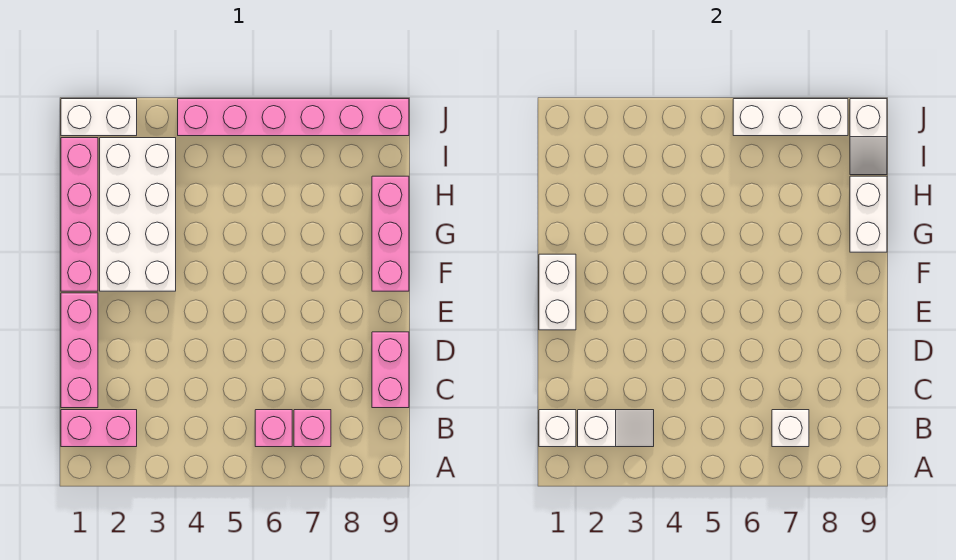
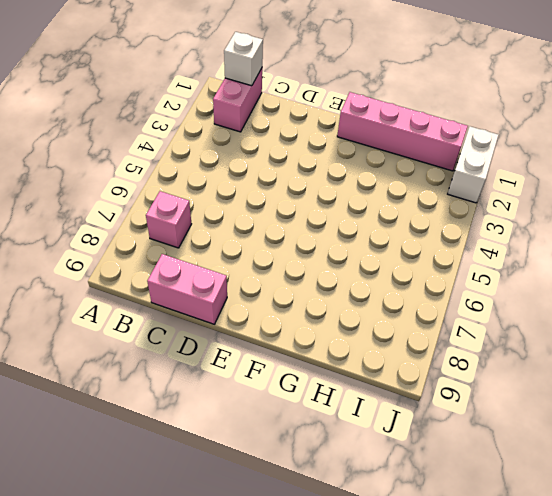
none -> pink brick B6 level 1
none -> pink brick C1:E1 level 1
none -> white brick F2:I3 level 1

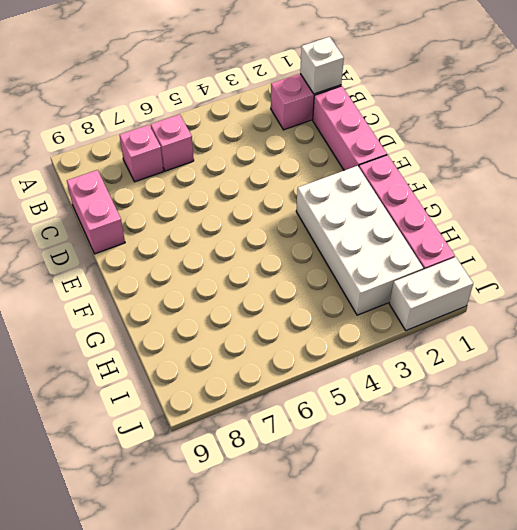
none -> pink brick F9:H9 level 1
none -> pink brick J4:J9 level 1
none -> white slope B2:B3 level 2 top 2

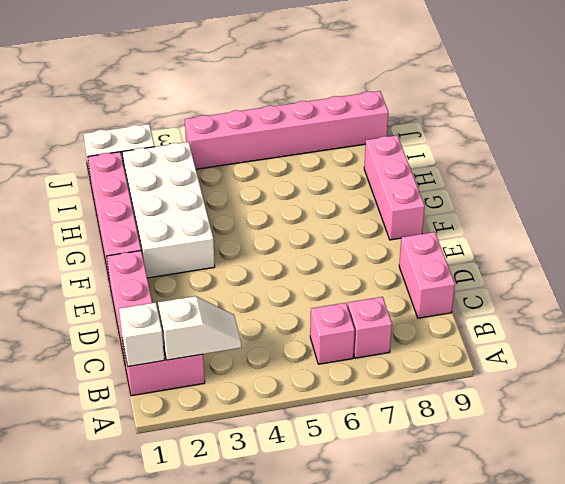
none -> white brick B7 level 2
none -> white brick E1:F1 level 2
none -> white brick G9:H9 level 2

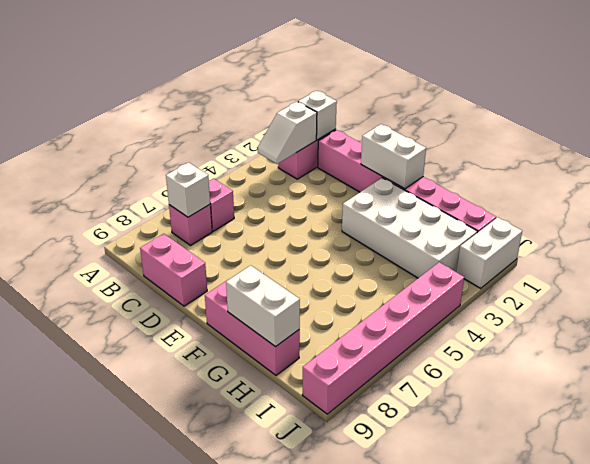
none -> white slope I9:J9 level 2 top J
none -> white brick J6:J8 level 2

